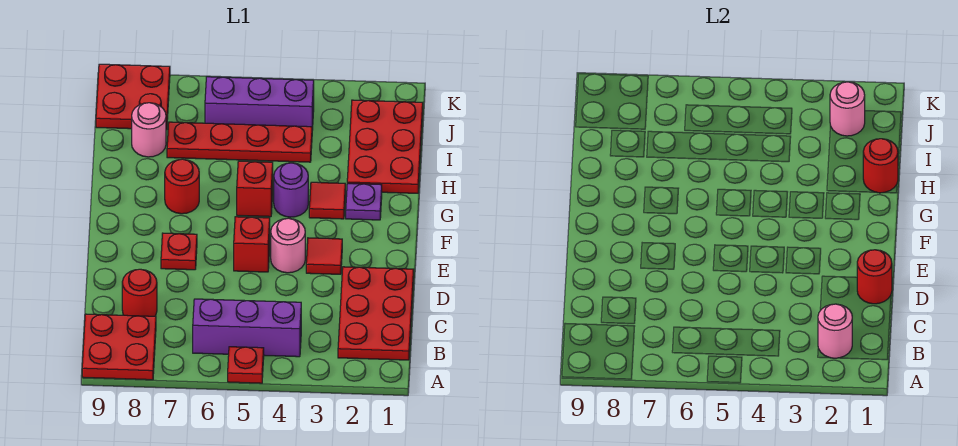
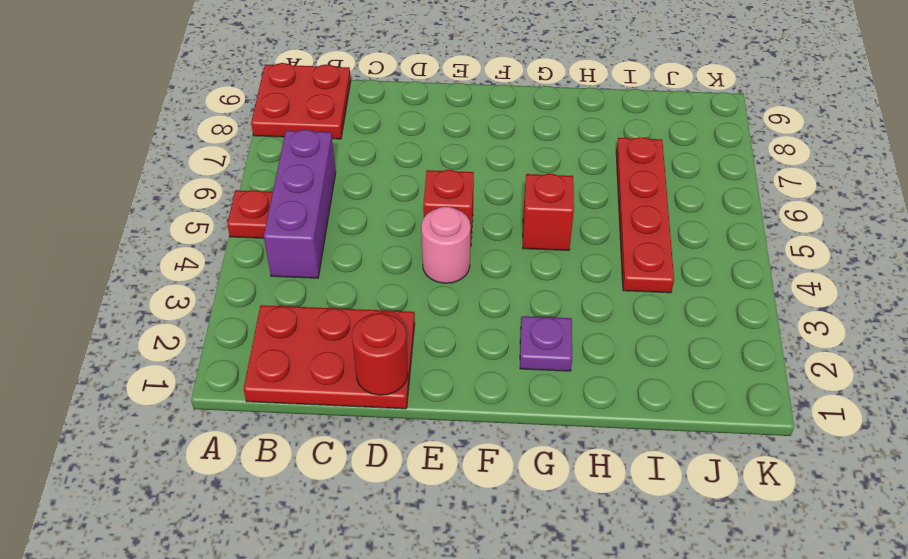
none -> red round brick C8 level 1
none -> red tile E3 level 1
none -> red plate E7 level 1

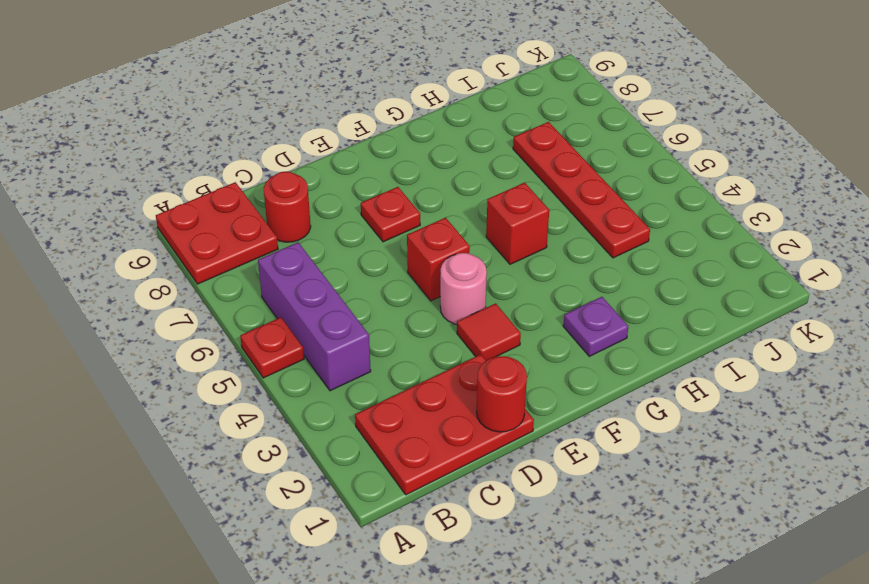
none -> red tile G3 level 1
none -> purple round brick G4 level 1
none -> red round brick G7 level 1

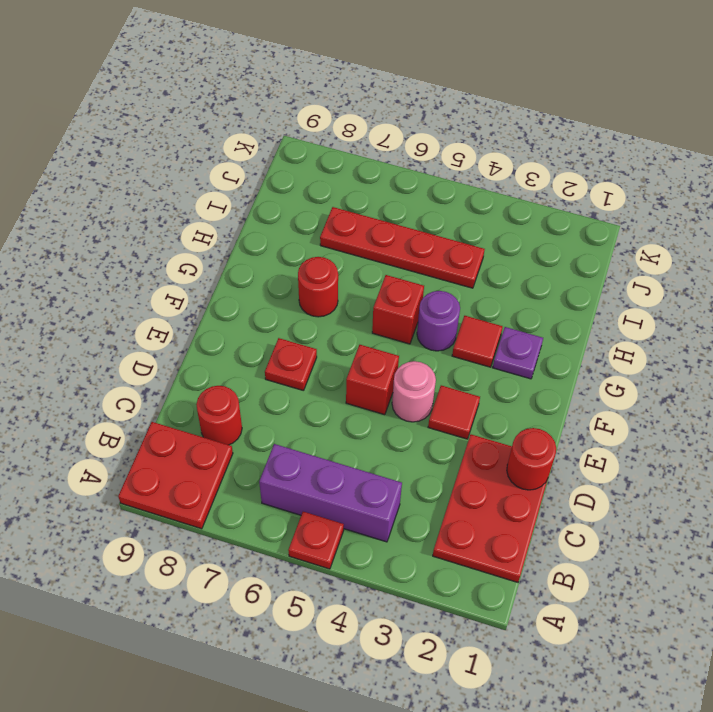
none -> red plate H1:J2 level 1
none -> pink round brick I8 level 1
none -> purple brick J4:J6 level 1

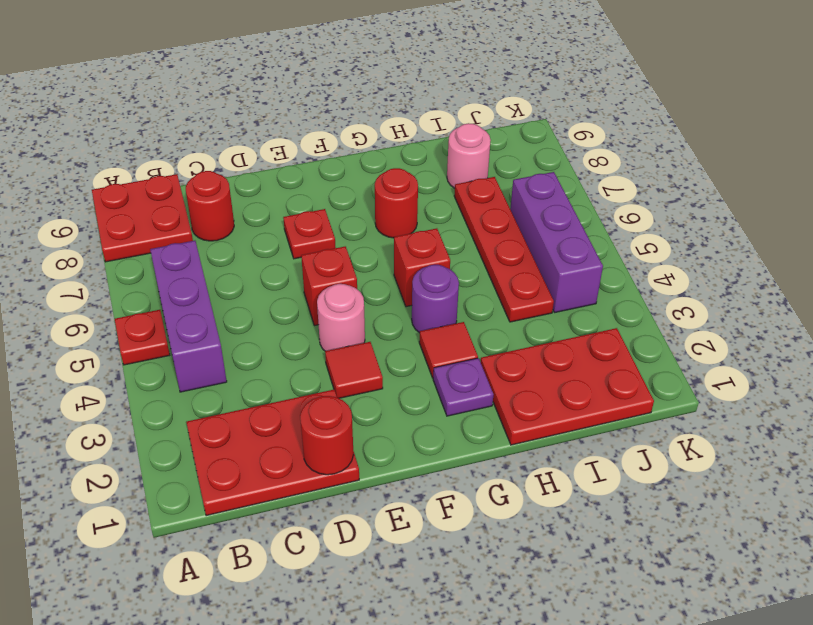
none -> red plate J8:K9 level 1
none -> pink round brick B2 level 2
none -> red round brick H1 level 2

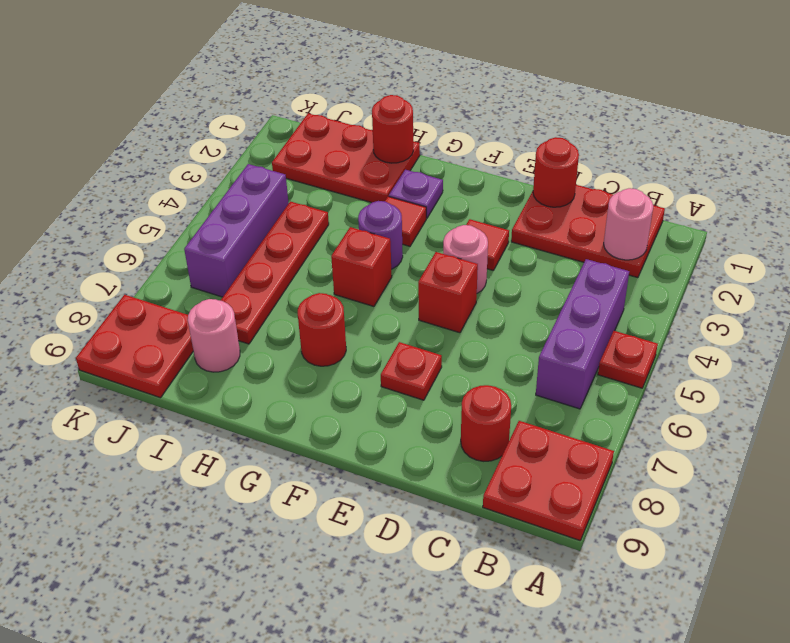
none -> pink round brick J2 level 2

